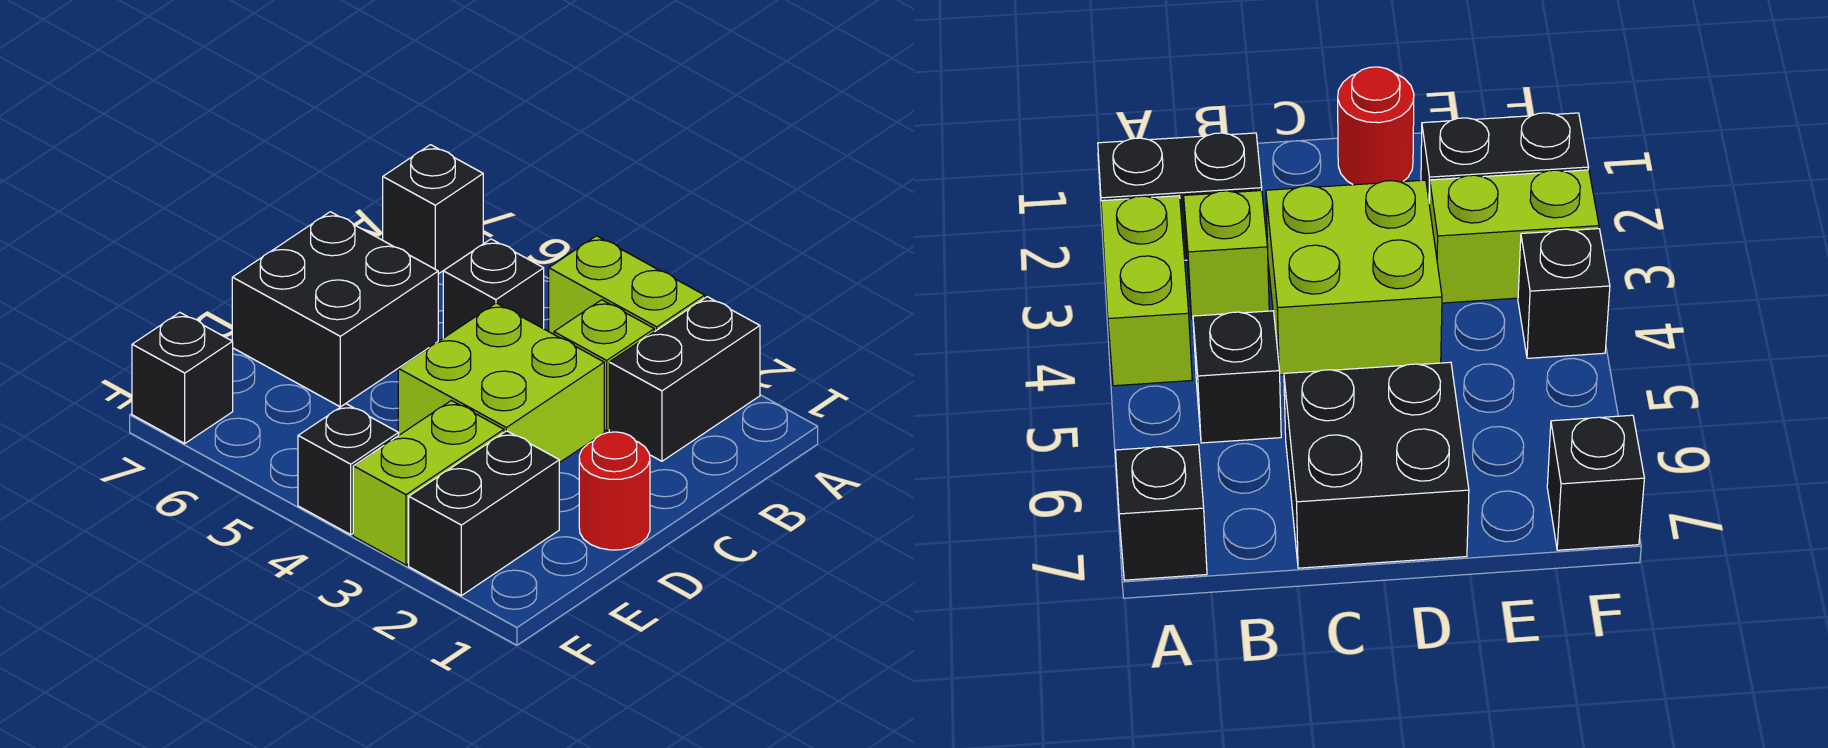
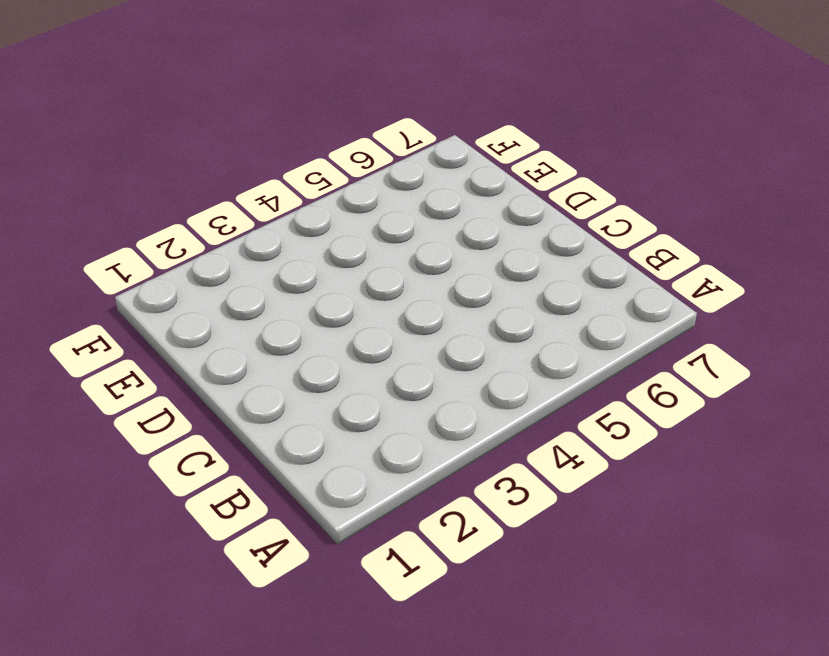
none -> black brick A2:B2 level 1
none -> lime brick A3:A4 level 1
none -> black brick A7 level 1

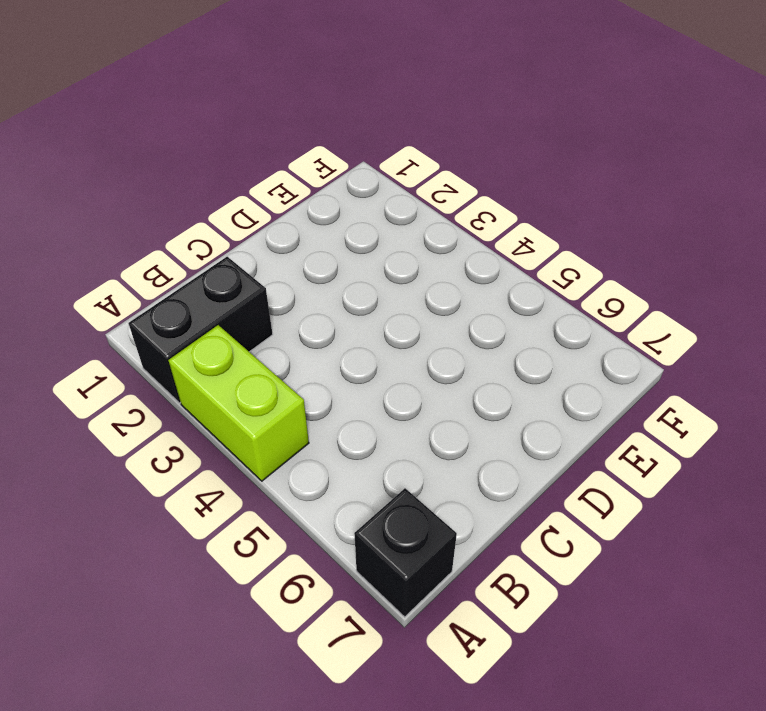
none -> lime brick B3 level 1
none -> black brick B5 level 1
none -> lime brick C3:D4 level 1

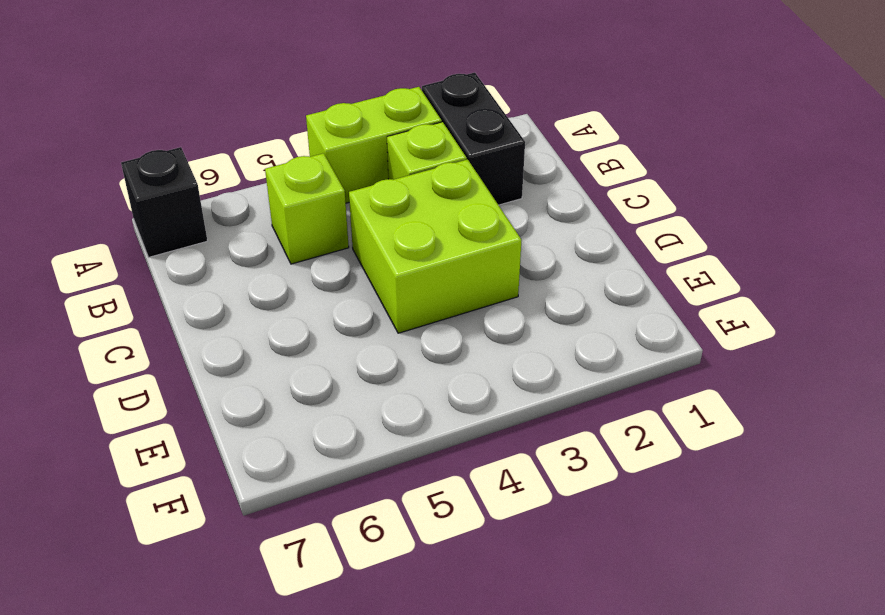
lime brick B5 level 1 -> black brick B5 level 1
none -> black brick C6:D7 level 1
none -> red round brick D1 level 1
none -> black brick E2:F2 level 1

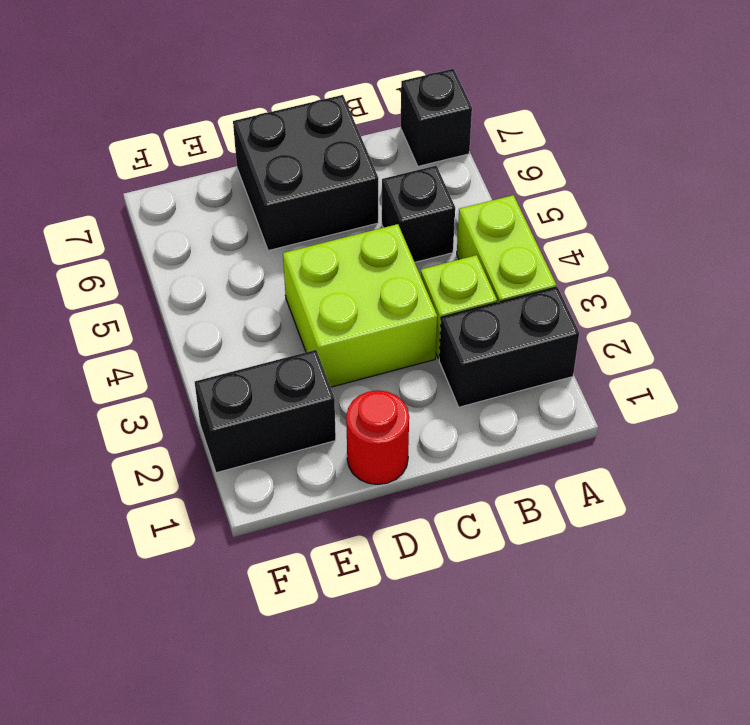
none -> lime brick E3:F3 level 1
none -> black brick F4 level 1
none -> black brick F7 level 1

